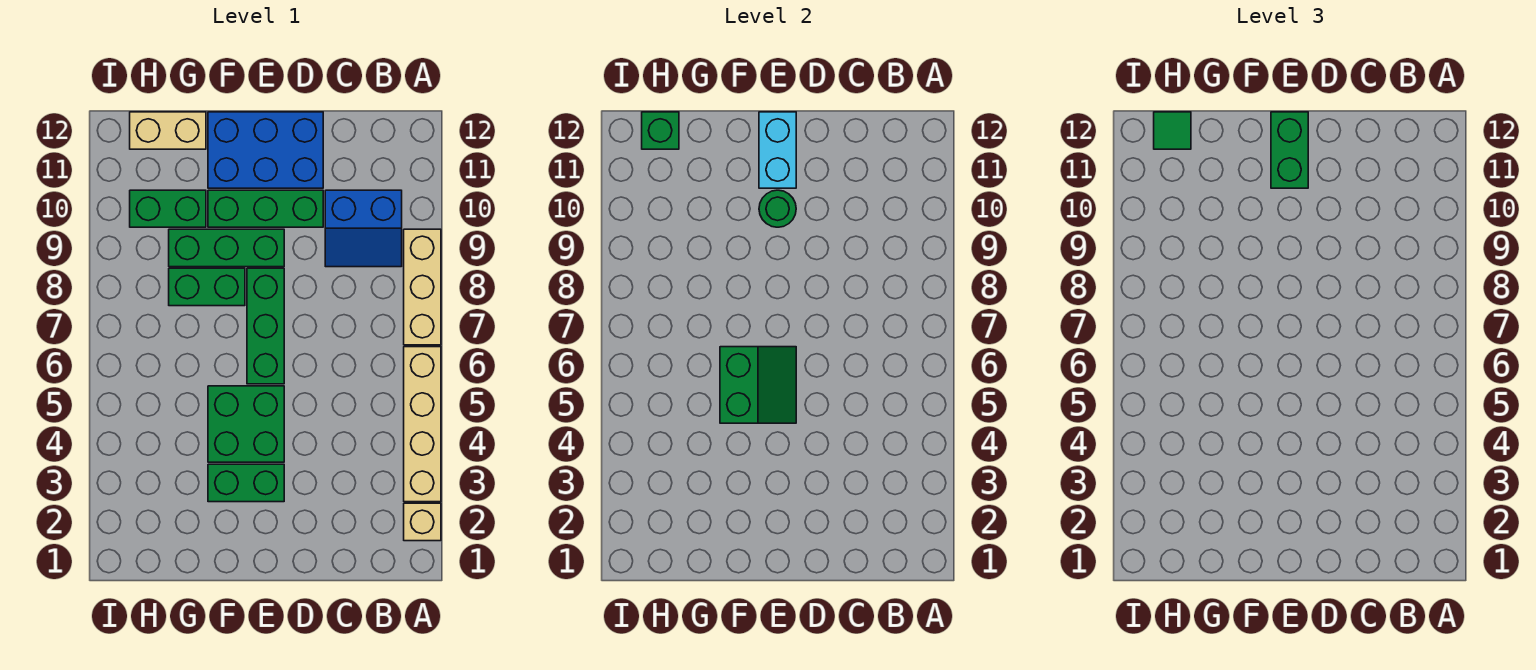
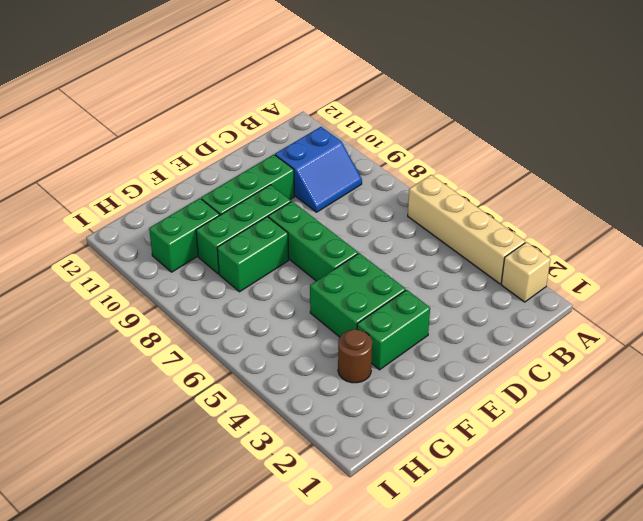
brown round brick G3 level 1 -> none
none -> tan brick A7:A9 level 1
none -> blue brick D11:F12 level 1
none -> tan brick G12:H12 level 1

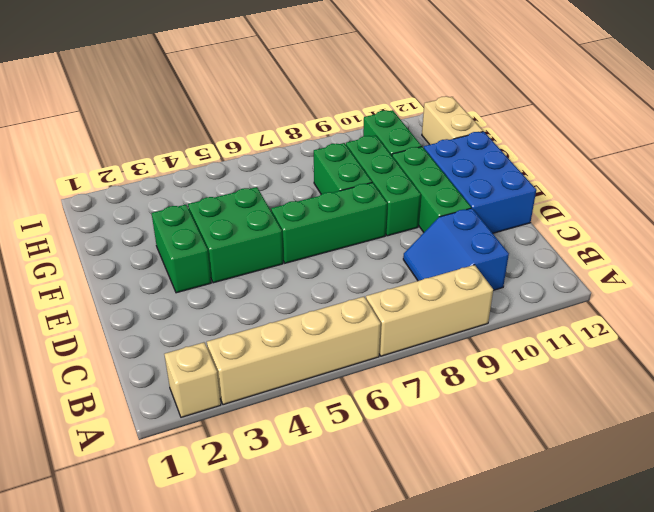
none -> green slope E5:F6 level 2 top F
none -> green round brick E10 level 2
none -> cyan brick E11:E12 level 2

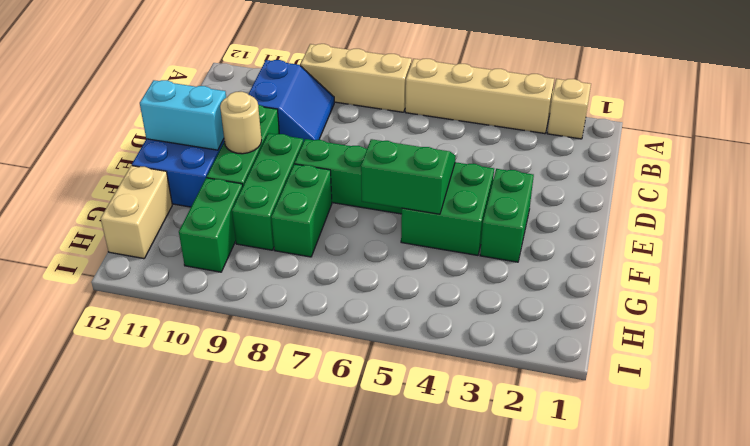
tan round brick E10 level 2 -> green round brick E10 level 2
none -> green brick H12 level 2
none -> green brick E11:E12 level 3
none -> green tile H12 level 3

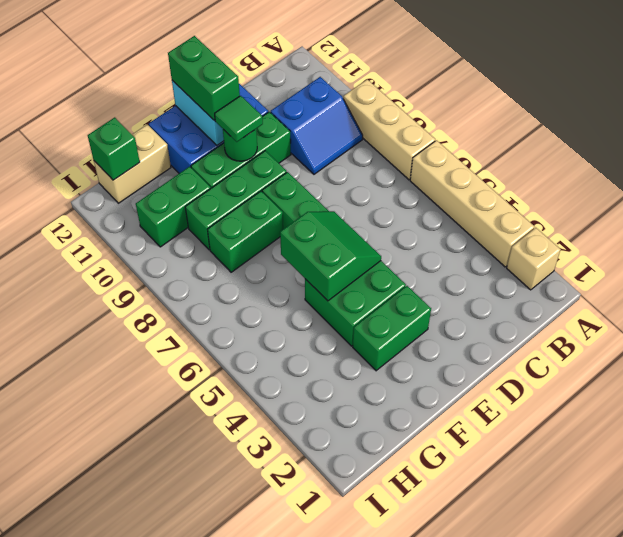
green tile E10 level 3 -> green tile H12 level 3

